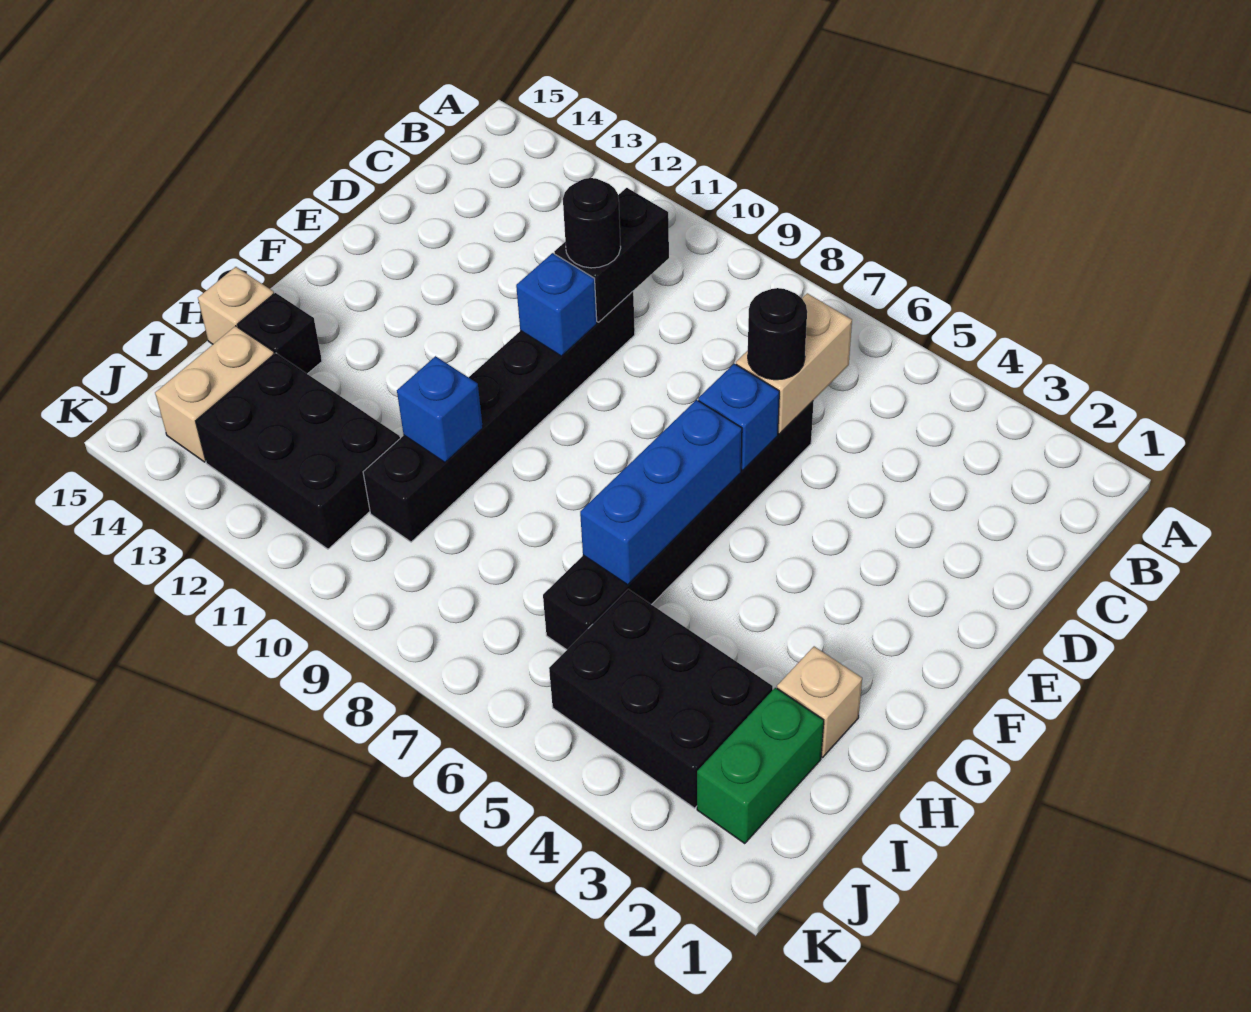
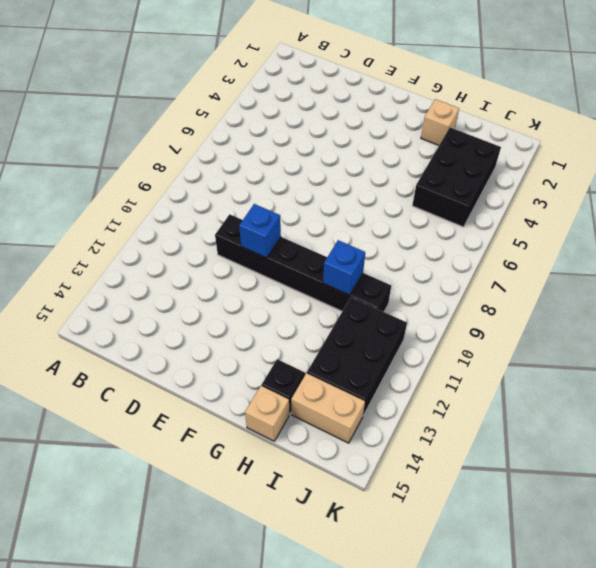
none -> black brick D6:I6 level 1
none -> green brick I2:J2 level 1
none -> tan brick C6:D6 level 2

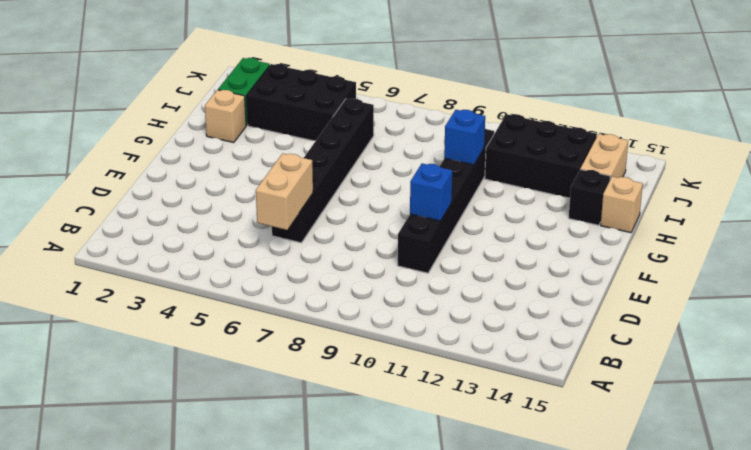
none -> black brick C10:D10 level 2
none -> blue brick E6 level 2
none -> blue brick F6:H6 level 2

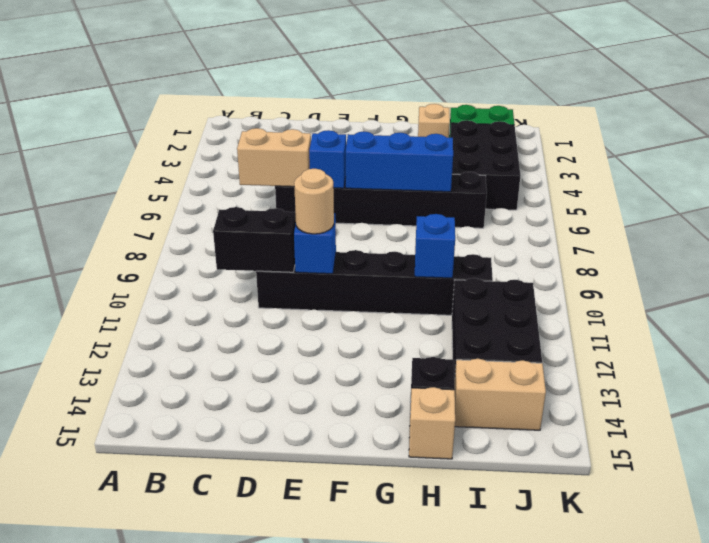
tan round brick E10 level 3 -> none
none -> black round brick D6 level 3
none -> black round brick D10 level 3

